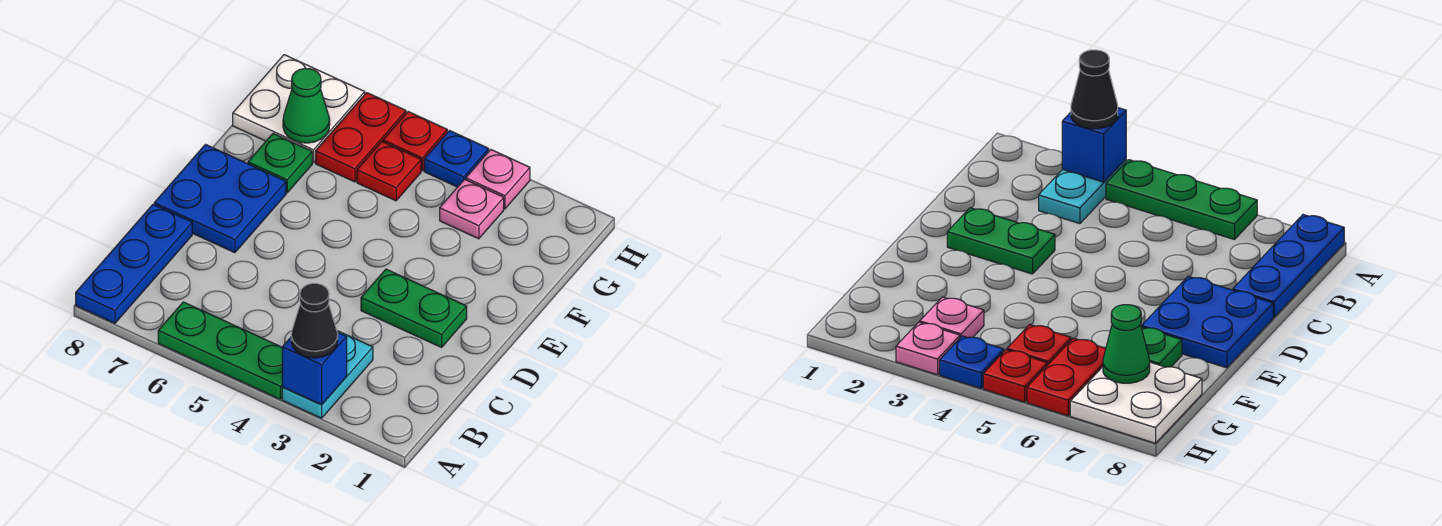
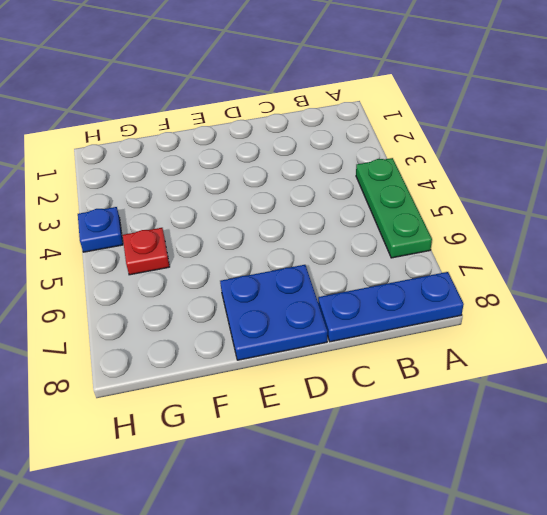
none -> cyan plate A3:B3 level 1
none -> green plate D2:D3 level 1
none -> green plate F7 level 1

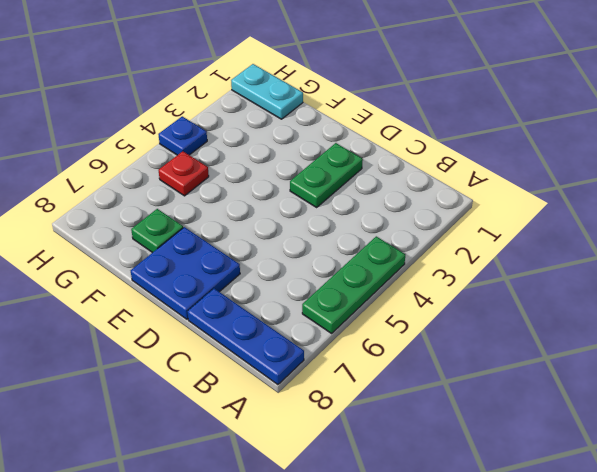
cyan plate G1:H1 level 1 -> cyan plate A3:B3 level 1
none -> pink plate G3 level 1
none -> red plate G6:H6 level 1
none -> white plate G7:H8 level 1

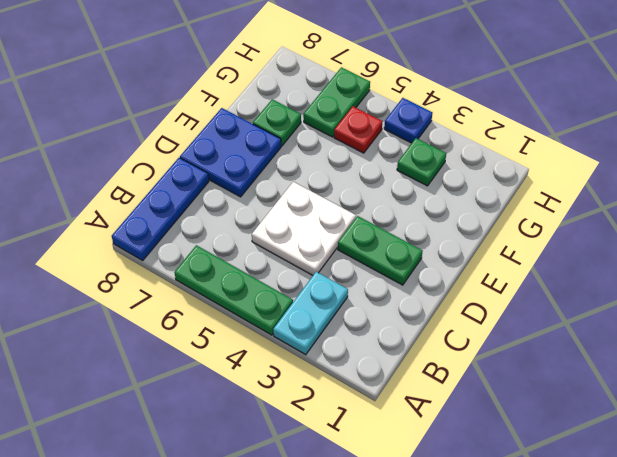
white plate C4:D5 level 1 -> white plate G7:H8 level 1
green plate G3 level 1 -> pink plate G3 level 1
green plate G6:H6 level 1 -> red plate G6:H6 level 1
none -> pink plate H3 level 1
none -> red plate H5 level 1
none -> blue brick A3 level 2

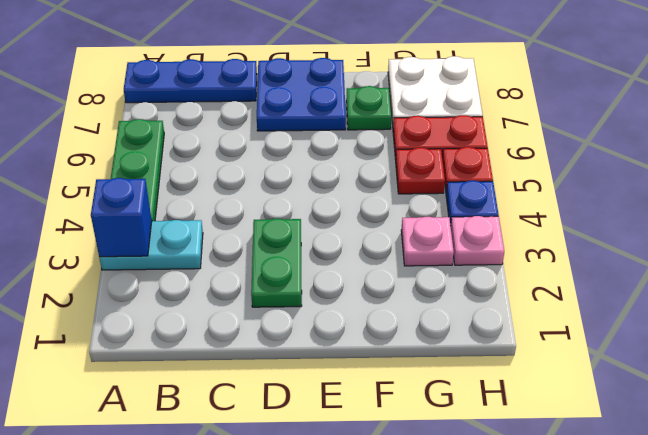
none -> green cone G7 level 2
none -> black cone A3 level 3

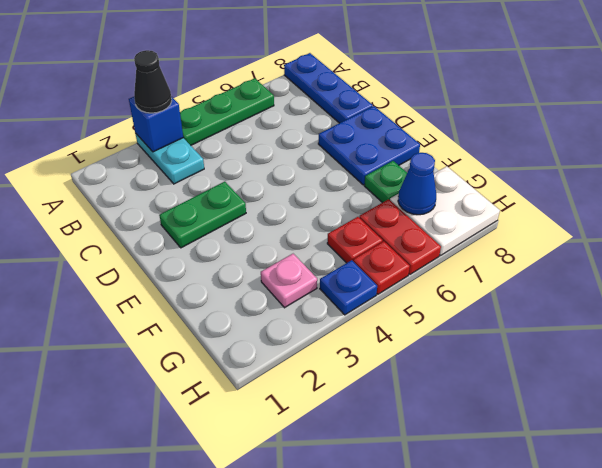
blue cone G7 level 2 -> green cone G7 level 2
none -> pink plate H3 level 1

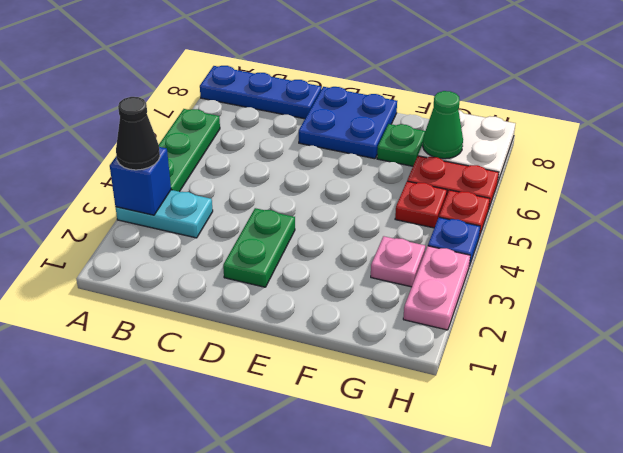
pink plate H2:H3 level 1 -> pink plate H3 level 1

